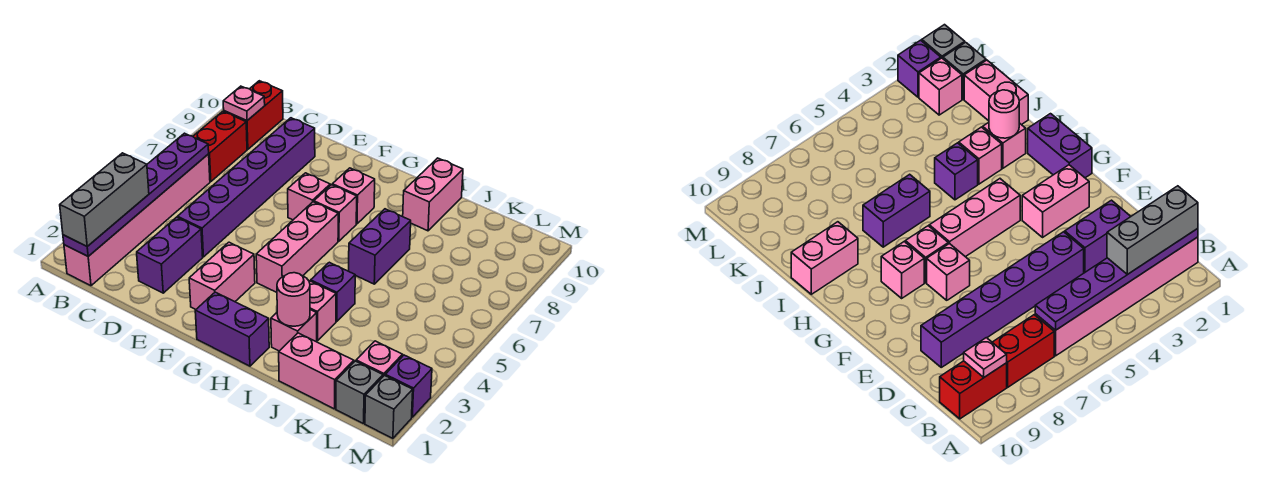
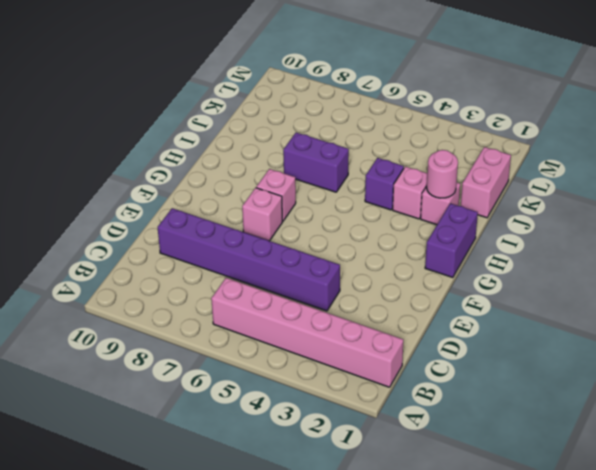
none -> red brick B7:B8 level 1
none -> red brick B9:B10 level 1
none -> purple brick D2:D3 level 1

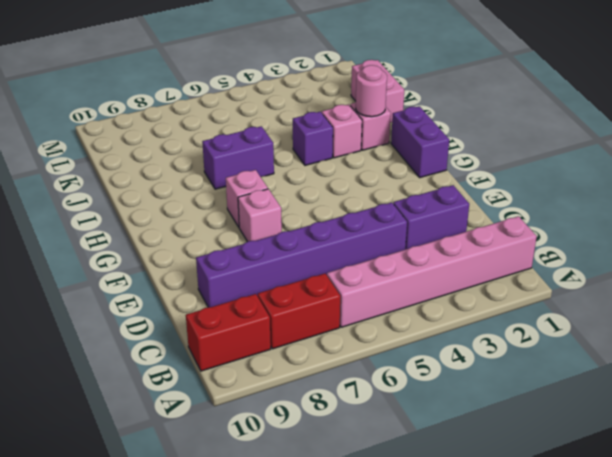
none -> pink brick F2:F3 level 1
none -> pink brick G4:G6 level 1
none -> pink brick G8 level 1

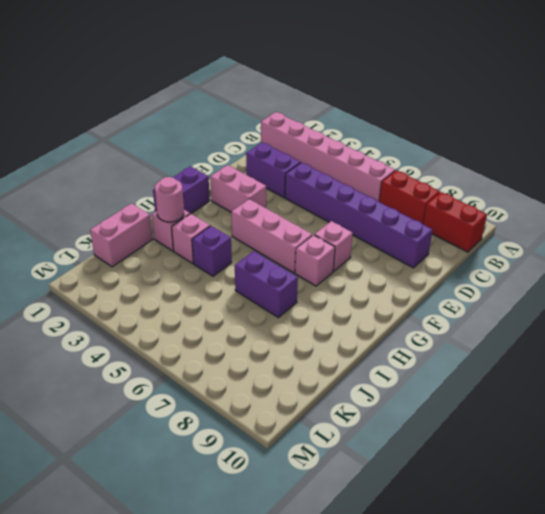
none -> pink brick G8 level 1
none -> pink brick I9:I10 level 1
none -> grey brick L1 level 1

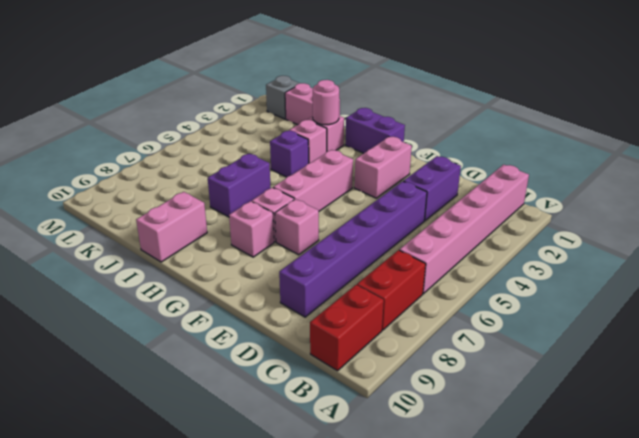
none -> pink brick L2 level 1
none -> grey brick M1 level 1
none -> purple brick M2 level 1

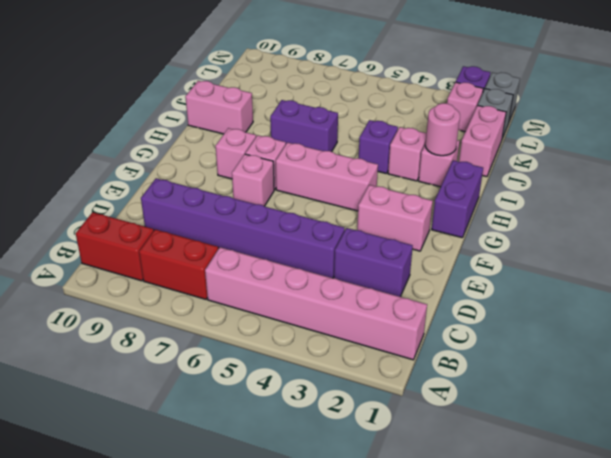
none -> purple plate B1:B6 level 2
none -> pink plate B9 level 2
none -> grey brick B1:B3 level 3

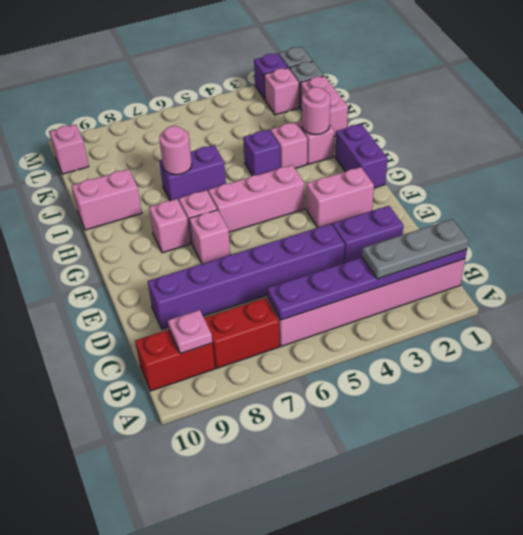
grey plate B1:B3 level 3 -> grey brick B1:B3 level 3
pink round brick I7 level 2 -> none
pink brick L10 level 1 -> none

